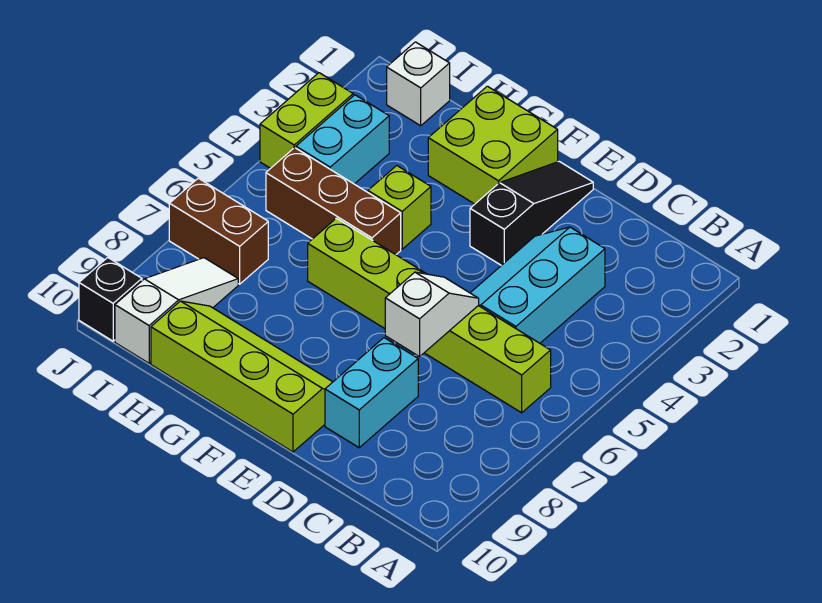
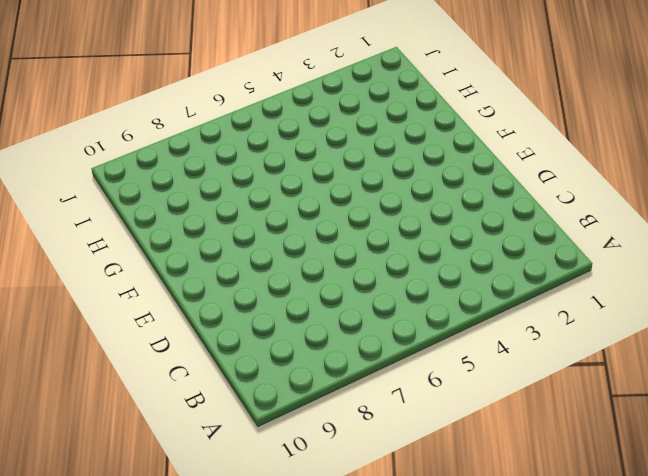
none -> lime brick B6:G6 level 1
none -> cyan slope C3:D5 level 1 top C
none -> cyan brick D8:D9 level 1

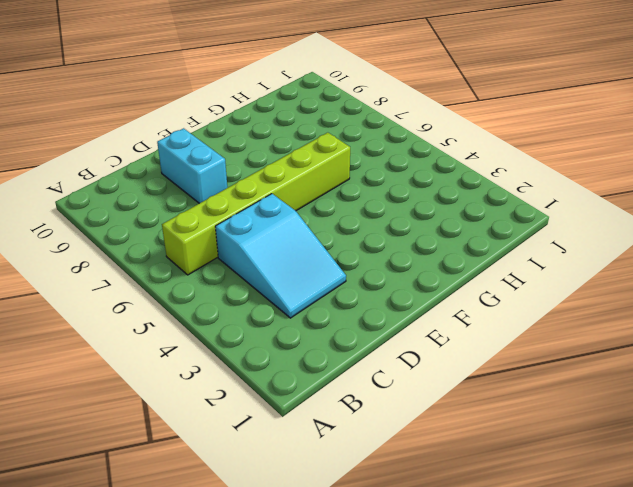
cyan slope C3:D5 level 1 top 5 -> cyan slope C3:D5 level 1 top C
none -> black slope E1:E3 level 1 top 3
none -> lime slope E9:H10 level 1 top 10
none -> lime brick F1:G2 level 1

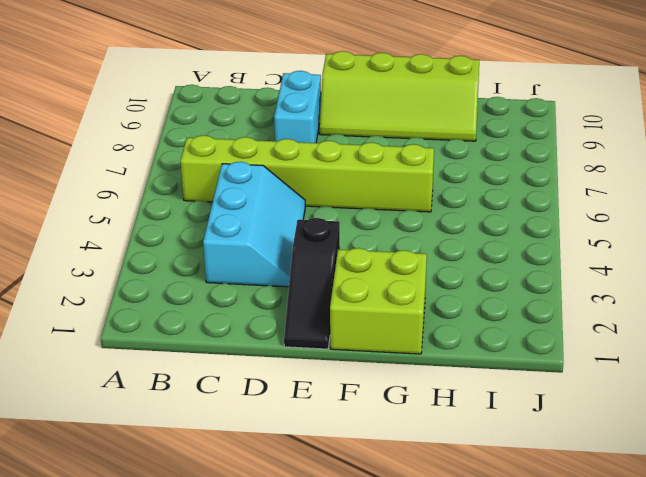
none -> lime brick G4 level 1
none -> brown brick G5:I5 level 1
none -> white brick I1 level 1

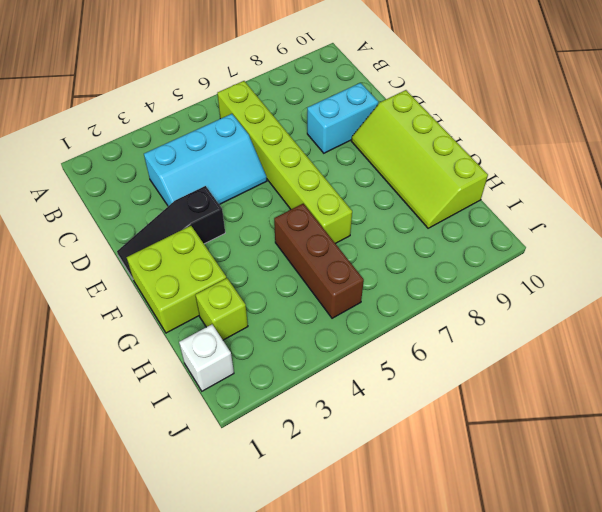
lime brick H2 level 1 -> lime brick G4 level 1
none -> cyan brick I3:I4 level 1
none -> brown brick I7:J7 level 1
none -> white slope I8:I10 level 1 top 10

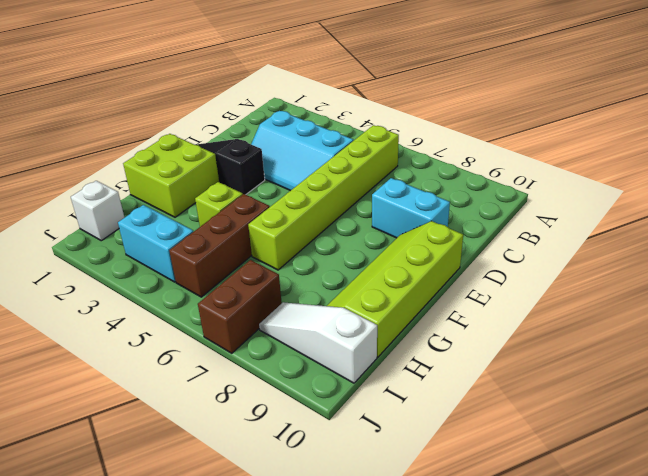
none -> lime brick J3:J4 level 1
none -> black brick J10 level 1
none -> white slope D6:D7 level 2 top 7

